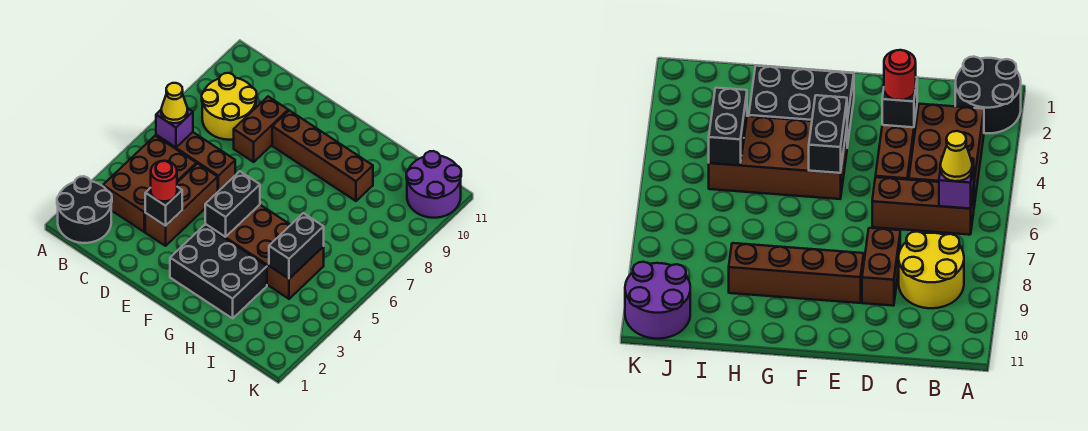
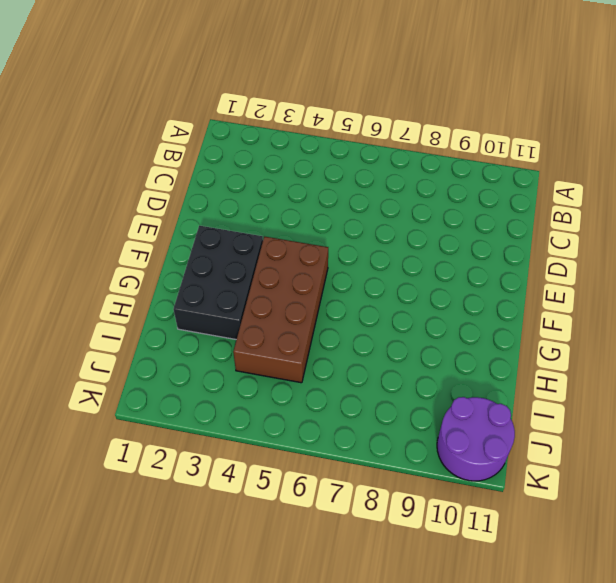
none -> black round brick A1:B2 level 1
none -> brown brick B3:C5 level 1
none -> brown brick B6:D6 level 1

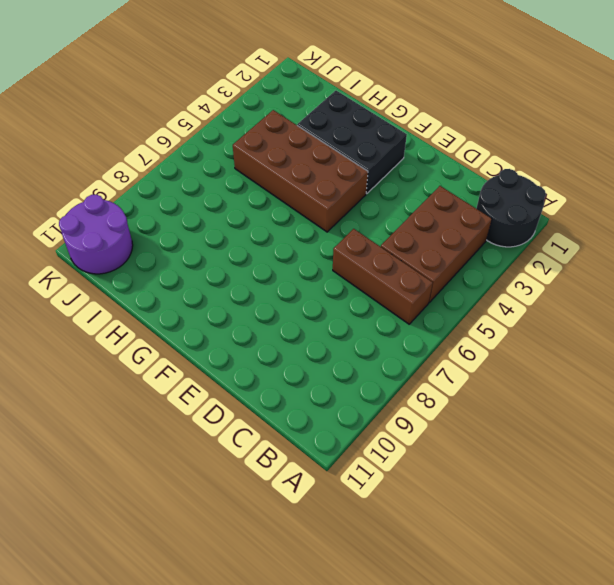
none -> yellow round brick B8:C9 level 1
none -> brown brick D3:D5 level 1
none -> brown brick D8:D9 level 1

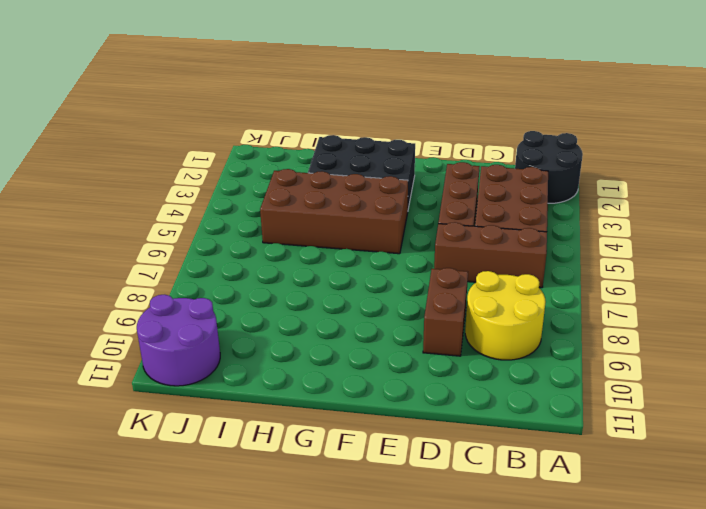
none -> brown brick E9:H9 level 1
none -> purple brick B6 level 2
none -> black brick D3 level 2

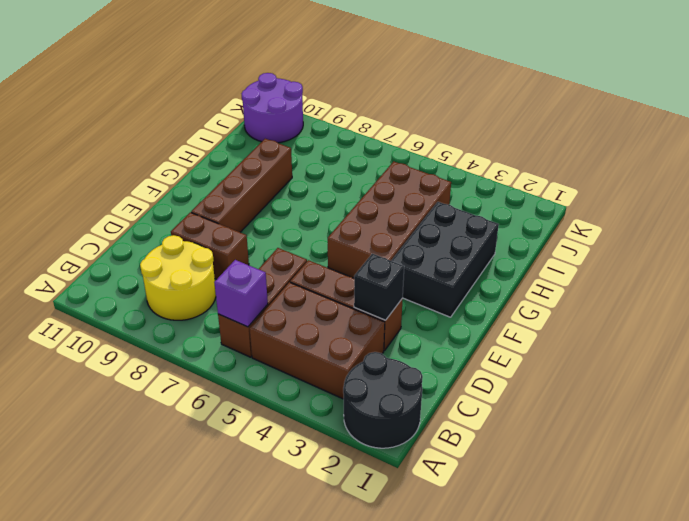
none -> black brick F4:F5 level 2
none -> black brick I4:I5 level 2
none -> yellow cone B6 level 3

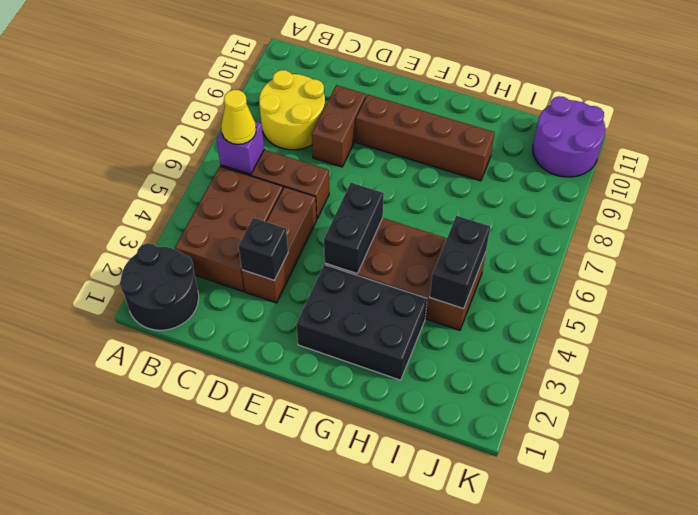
none -> red round brick D3 level 3

